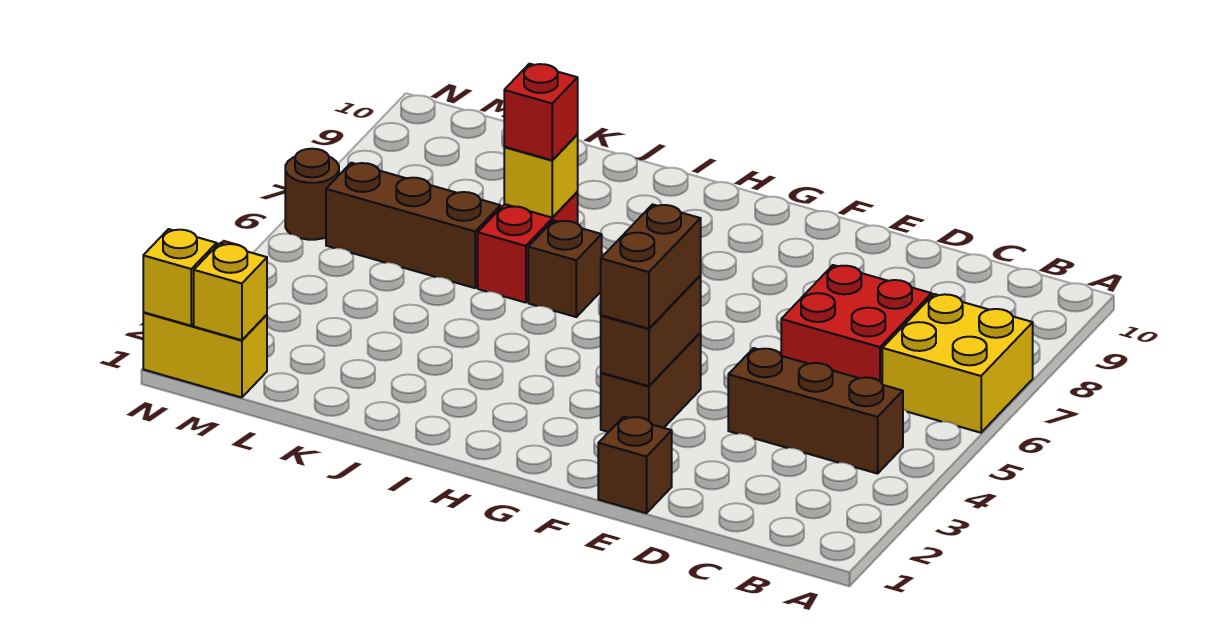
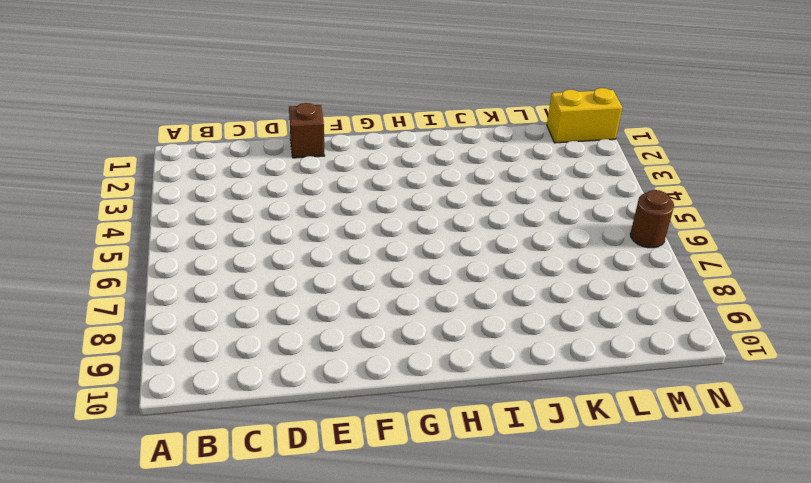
none -> yellow brick A6:B7 level 1
none -> brown brick B4:D4 level 1
none -> red brick C6:D7 level 1

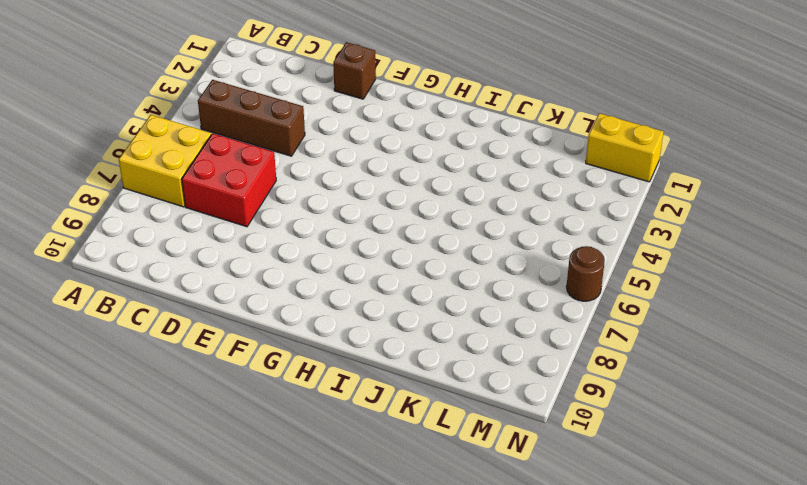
none -> brown brick F3:F4 level 1
none -> brown brick I6 level 1
none -> red brick J6:J7 level 1

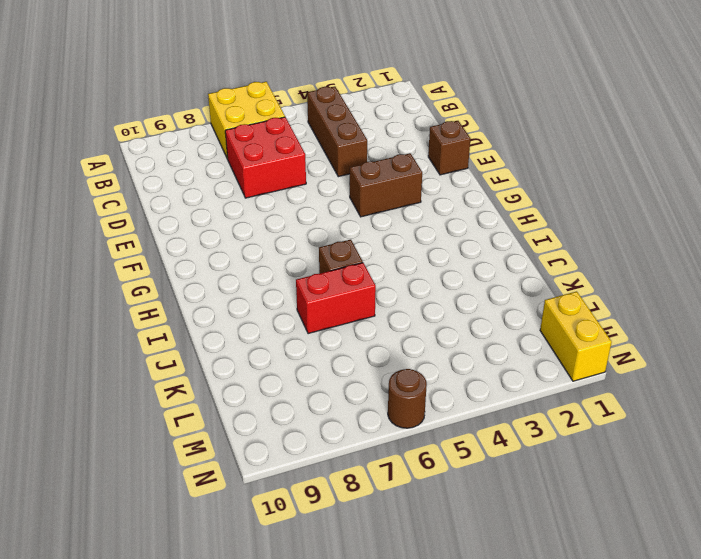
none -> brown brick K6:M6 level 1
none -> brown brick F3:F4 level 2
none -> yellow brick J7 level 2

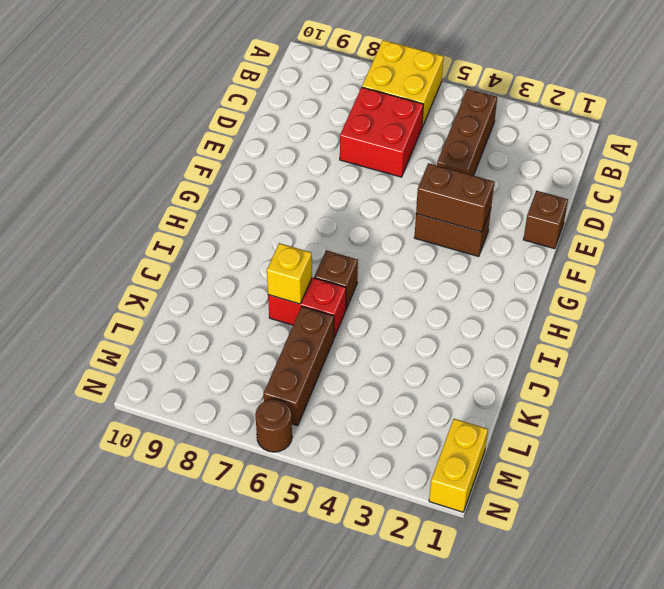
none -> yellow brick M1 level 2
none -> yellow brick N1 level 2
none -> brown brick F3:F4 level 3

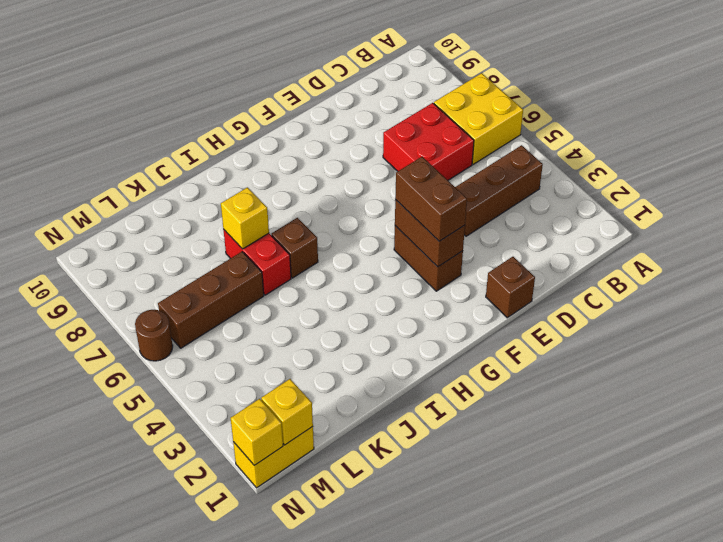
none -> red brick J7 level 3

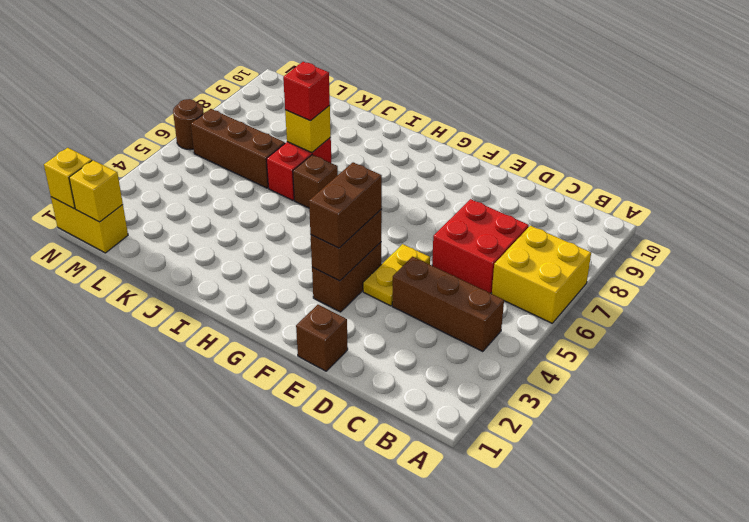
yellow plate E4:E5 level 1 -> none

